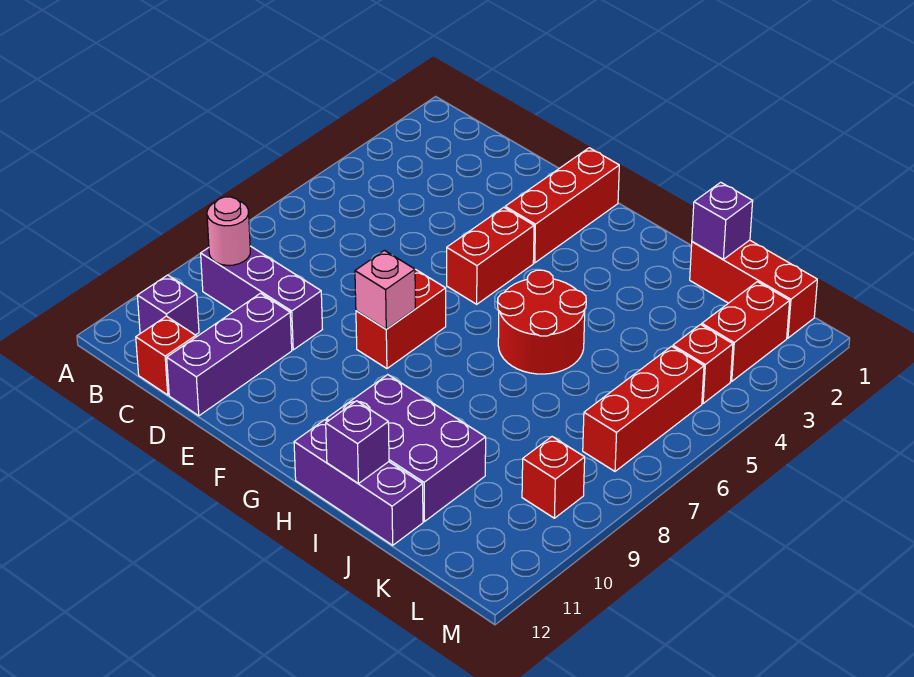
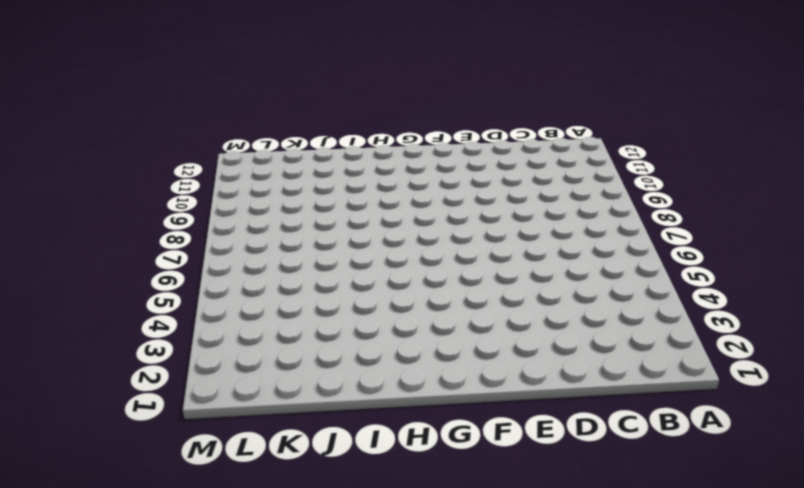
none -> purple brick B9:D9 level 1
none -> purple brick B11 level 1
none -> red brick C12 level 1

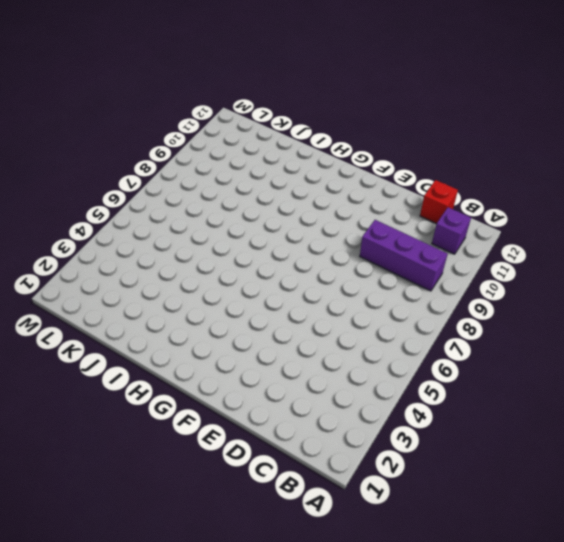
none -> purple brick D10:D12 level 1
none -> red brick F1:F3 level 1
none -> red brick F4:F5 level 1

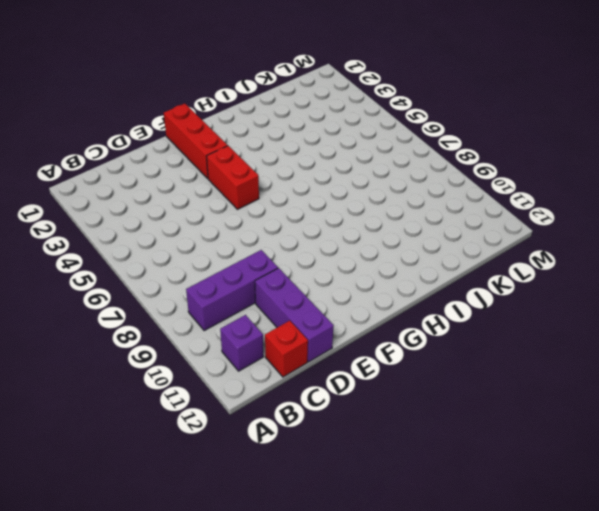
none -> red brick F7:F8 level 1
none -> red round brick H5:I6 level 1
none -> purple brick H10:J11 level 1

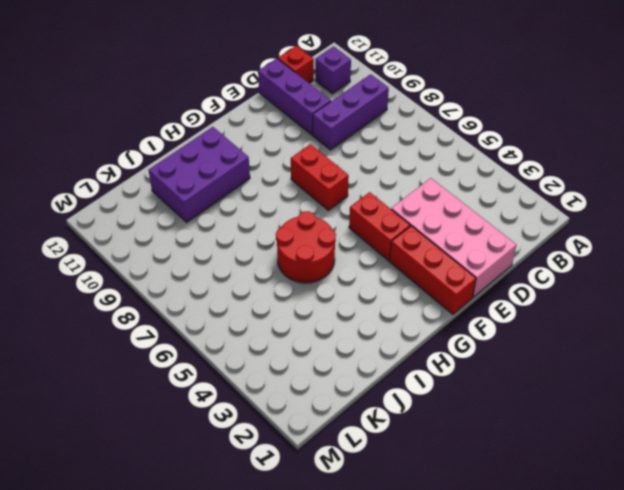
pink brick D1:E4 level 1 -> none
none -> purple brick H12:J12 level 1
none -> red brick J1:L1 level 1
none -> red brick L2:L3 level 1

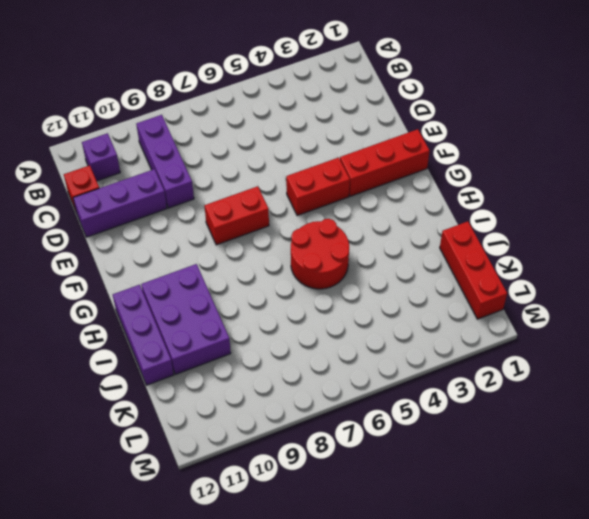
none -> red brick L2:L3 level 1
none -> red brick L4 level 1
none -> red brick L5:L7 level 1

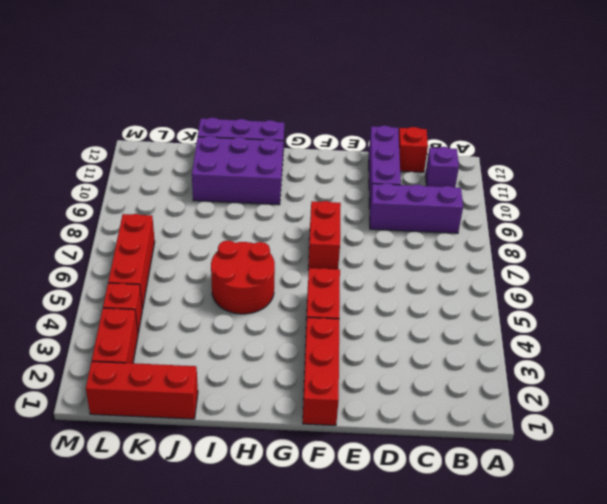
none -> red brick L9 level 1
none -> pink round brick B9 level 2
none -> pink brick F8 level 2

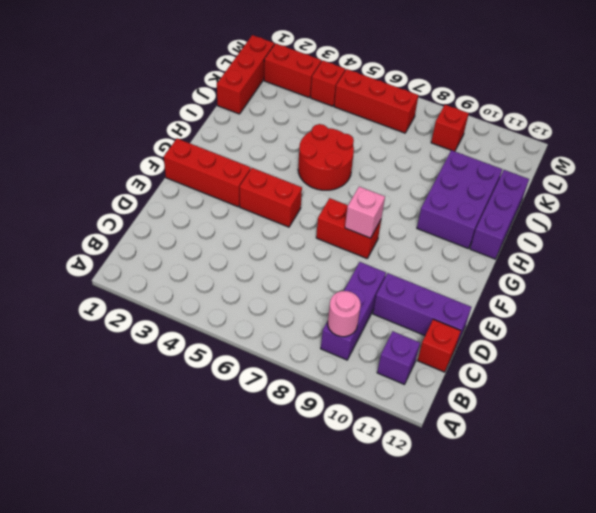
none -> purple brick I12 level 2
none -> purple brick J1 level 2

